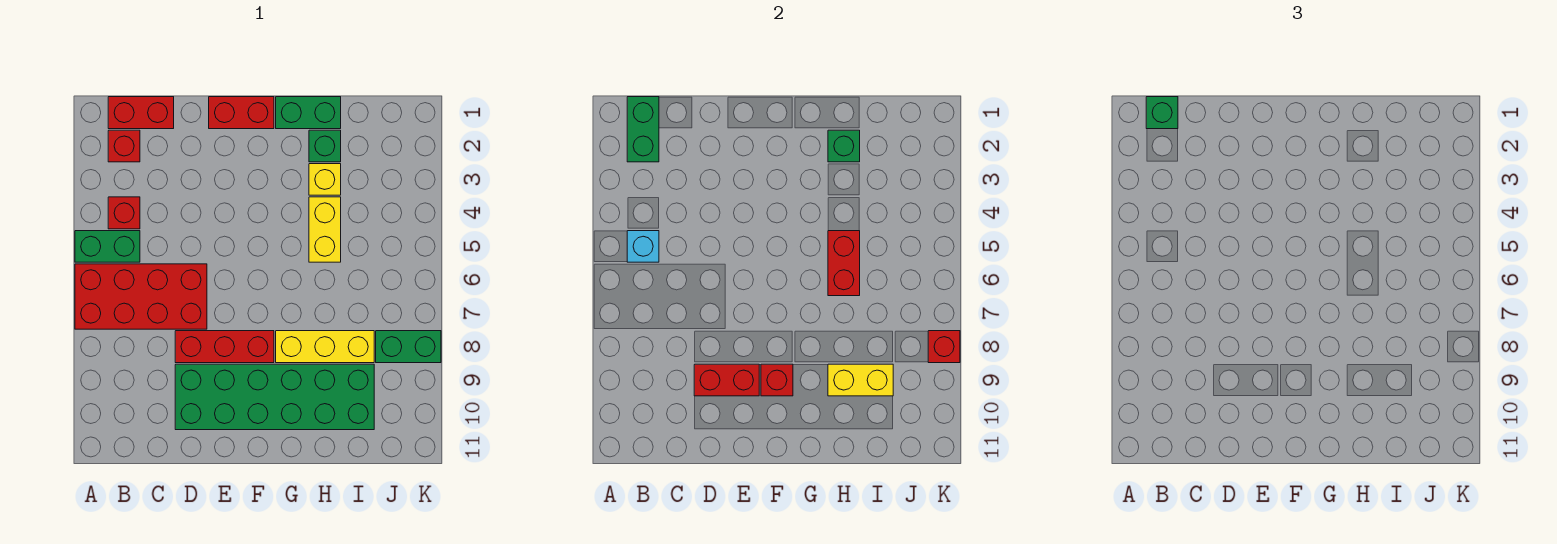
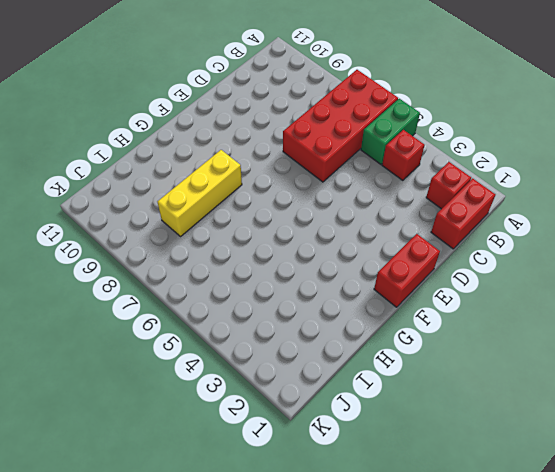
none -> red brick D8:F8 level 1
none -> green brick D9:I10 level 1
none -> green brick G1:H1 level 1

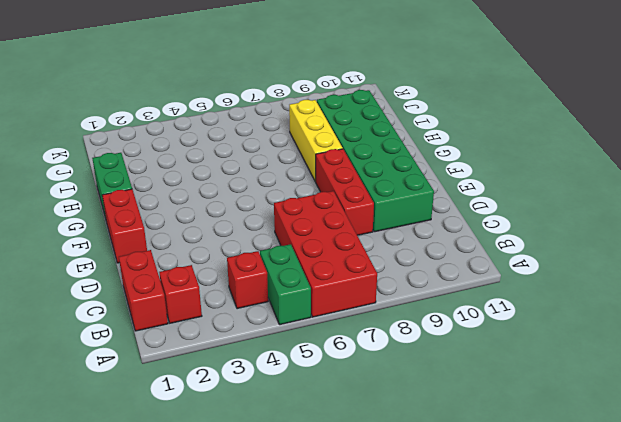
none -> green brick H2 level 1
none -> yellow brick H3 level 1
none -> yellow brick H4:H5 level 1

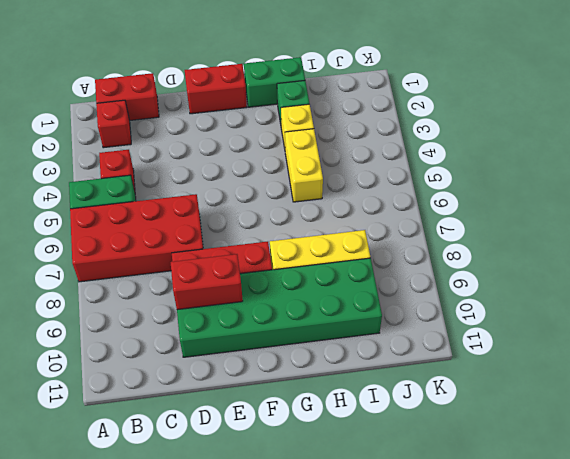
none -> green brick J8:K8 level 1
none -> green brick B1:B2 level 2
none -> cyan brick B5 level 2

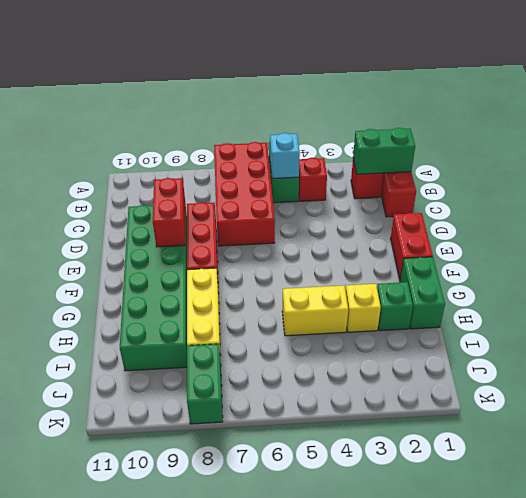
none -> red brick F9 level 2
none -> green brick H2 level 2
none -> red brick H5:H6 level 2

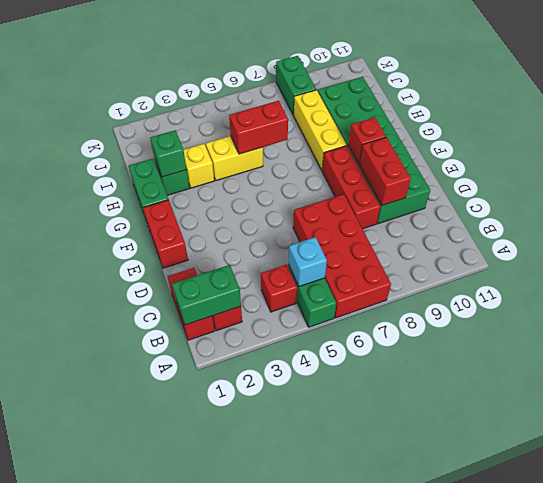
none -> yellow brick H9:I9 level 2
none -> red brick K8 level 2
none -> green brick B1 level 3

